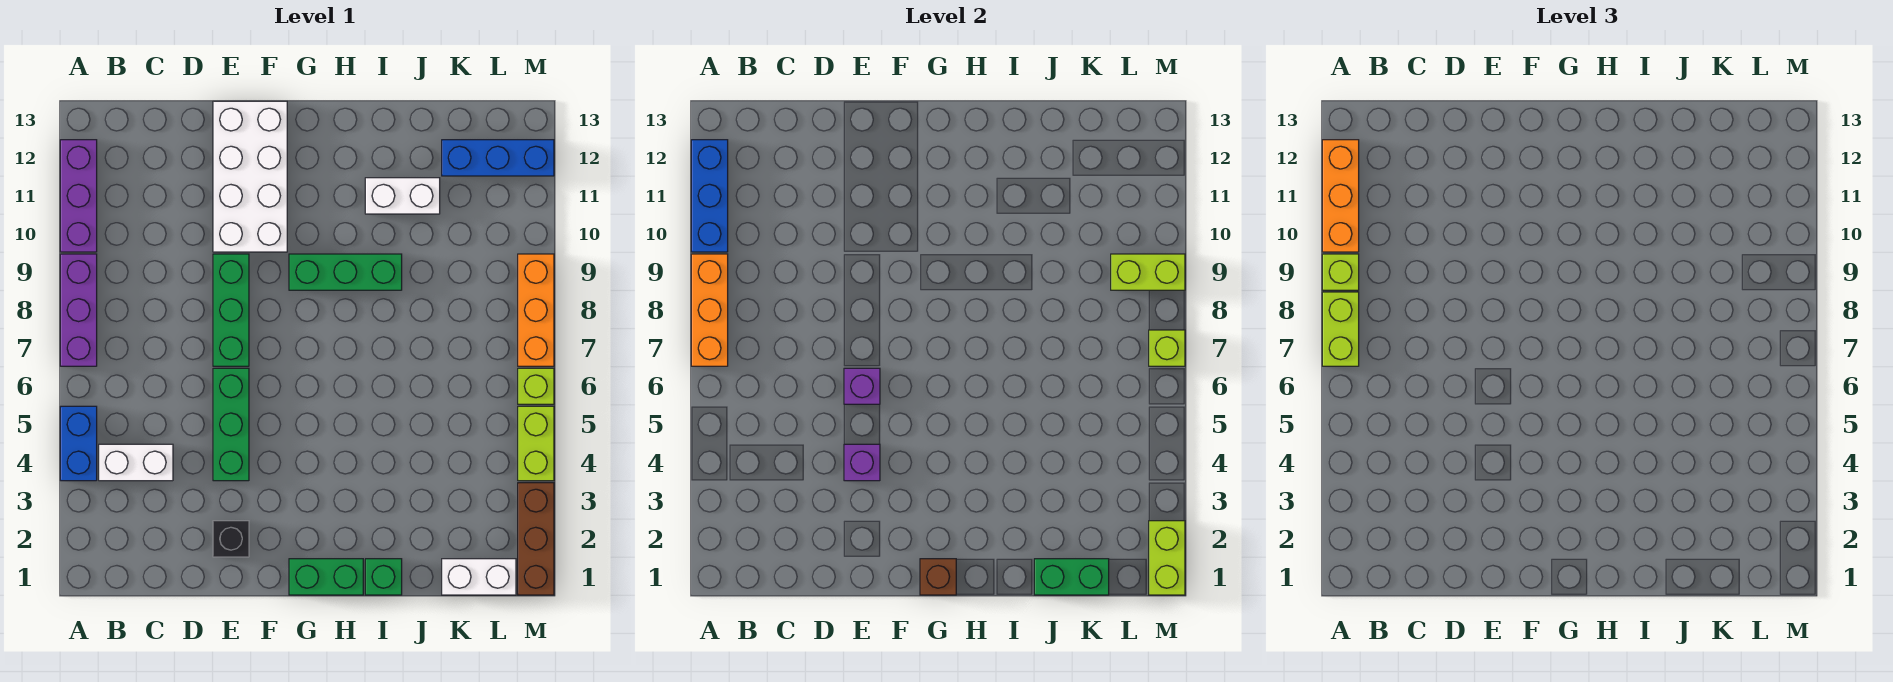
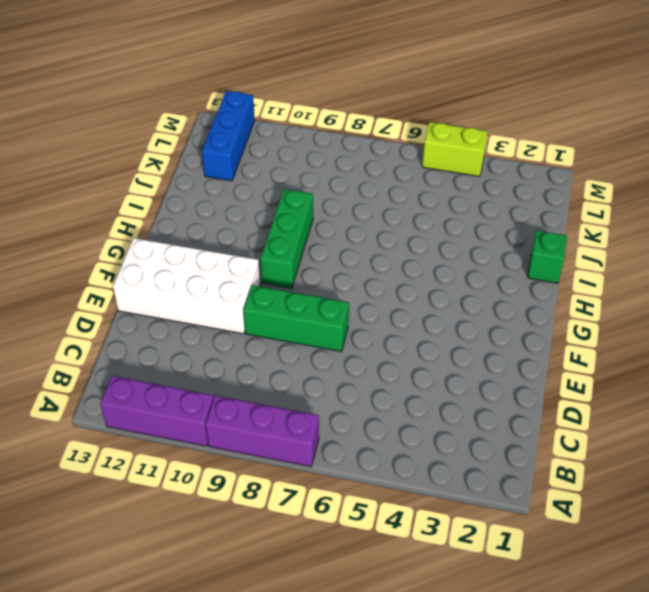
none -> blue brick A4:A5 level 1
none -> white brick B4:C4 level 1
none -> black brick E2 level 1
none -> green brick E4:E6 level 1

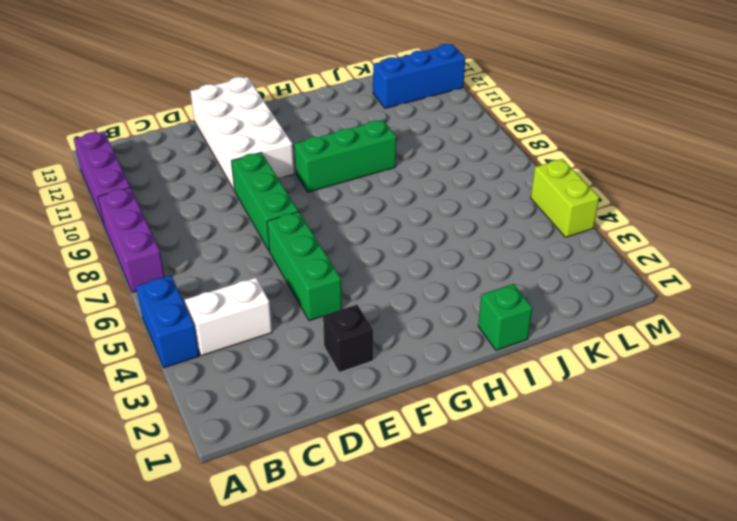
none -> green brick G1:H1 level 1
none -> white brick I11:J11 level 1
none -> white brick K1:L1 level 1
none -> brown brick M1:M3 level 1

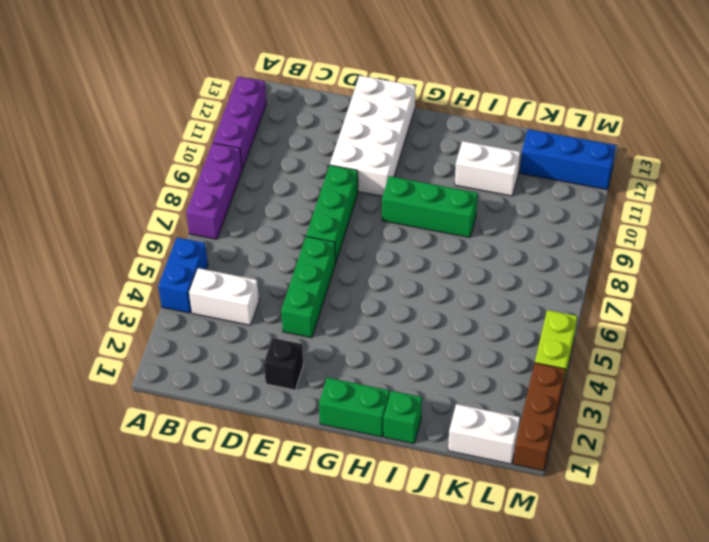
none -> lime brick M6 level 1
none -> orange brick M7:M9 level 1
none -> orange brick A7:A9 level 2
none -> blue brick A10:A12 level 2

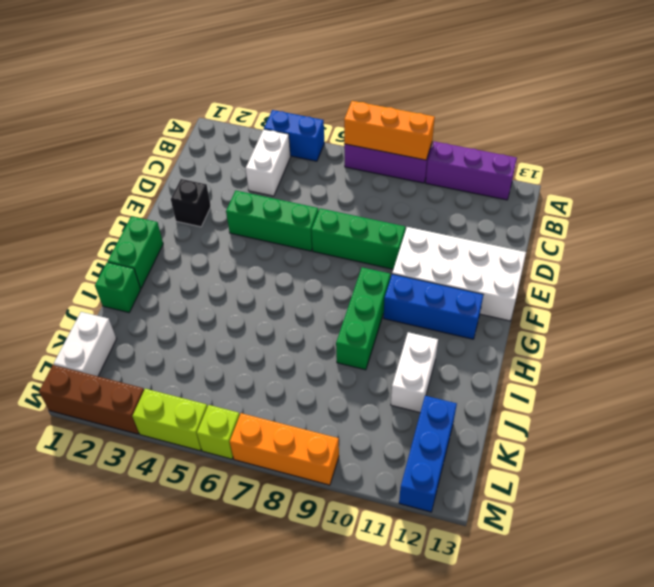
blue brick G10:G12 level 1 -> blue brick A10:A12 level 2
none -> purple brick E4 level 2
none -> purple brick E6 level 2
none -> brown brick G1 level 2
none -> green brick J1:K1 level 2

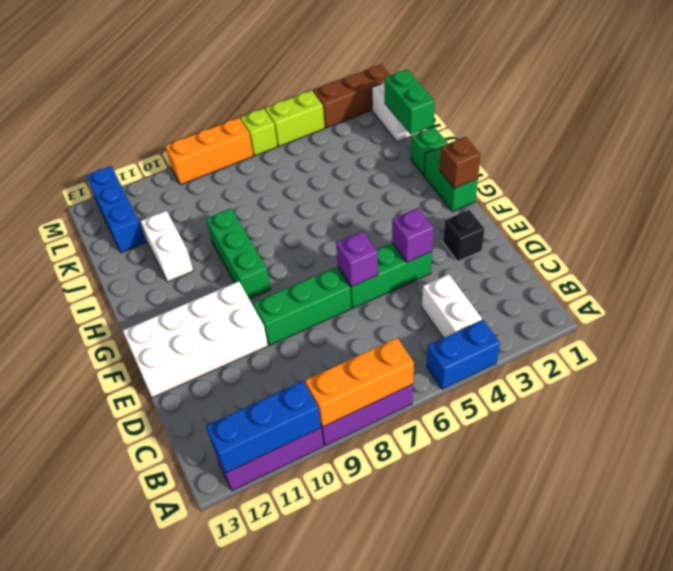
none -> lime brick L9:M9 level 2
none -> lime brick M1:M2 level 2
none -> lime brick M7 level 2
none -> lime brick A7:A8 level 3

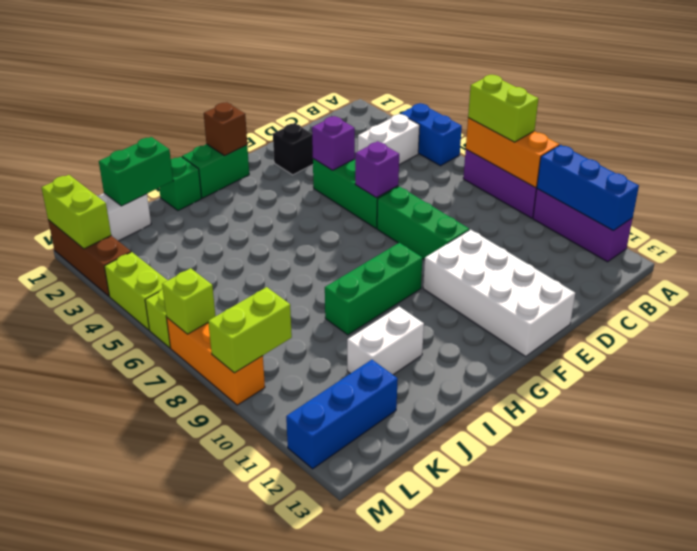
none -> lime brick A9 level 3
none -> orange brick A10:A12 level 3

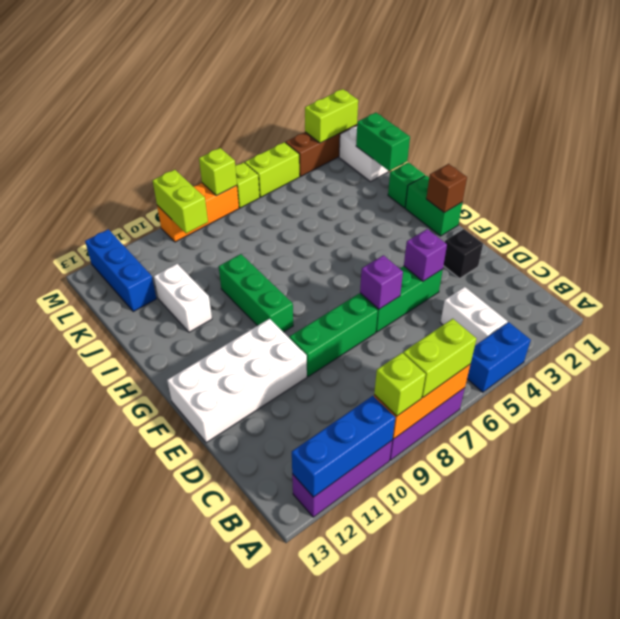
none -> orange brick A10:A12 level 3

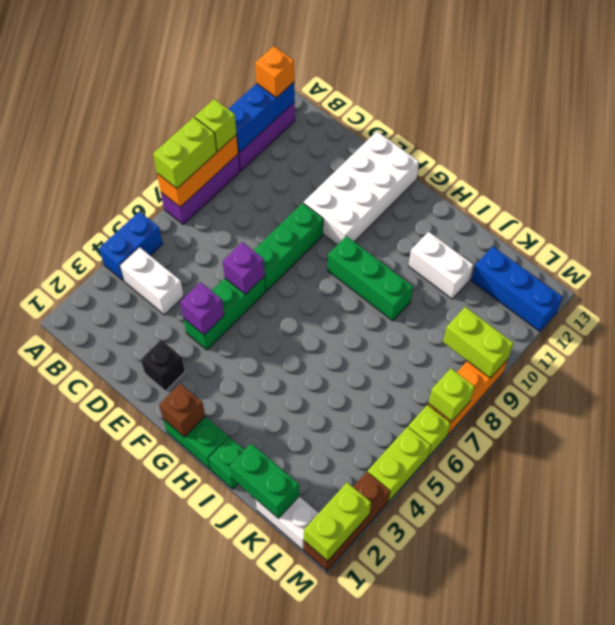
orange brick A12 level 3 -> orange brick A10:A12 level 3

